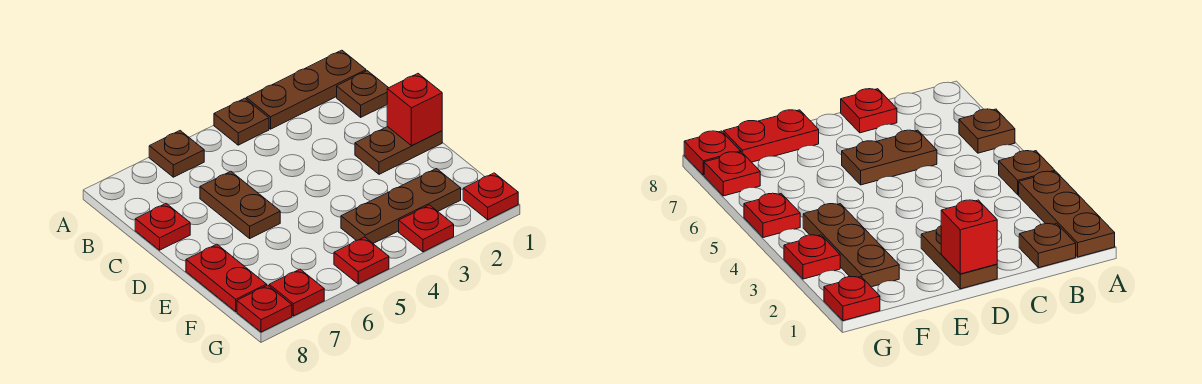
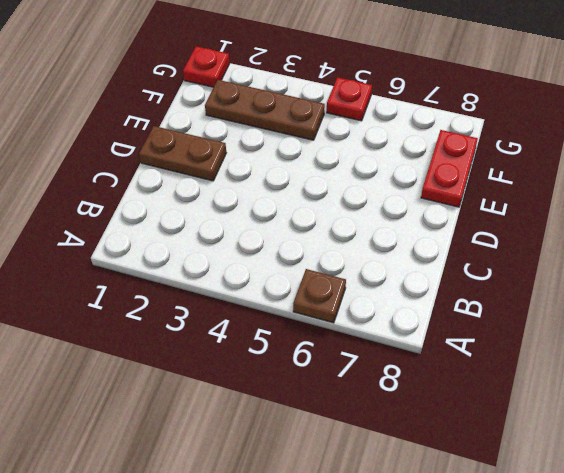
none -> brown plate A1:A3 level 1
none -> brown plate A4 level 1
none -> brown plate B1 level 1

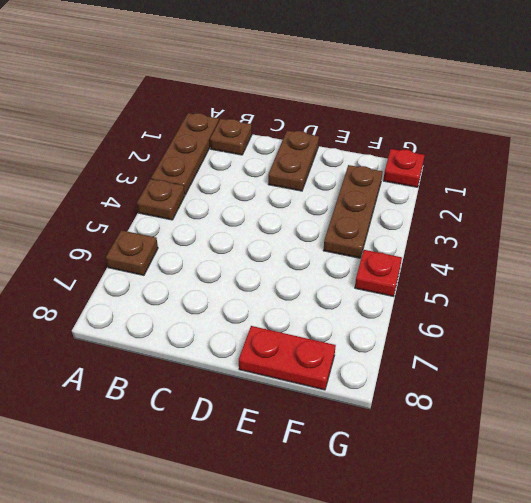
none -> brown plate C6:D6 level 1
none -> red plate C8 level 1
none -> red plate G3 level 1

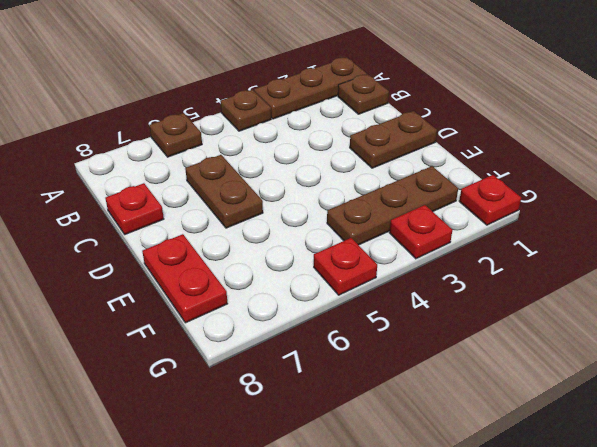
none -> red plate G7 level 1
none -> red plate G8 level 1
none -> red brick D1 level 2

